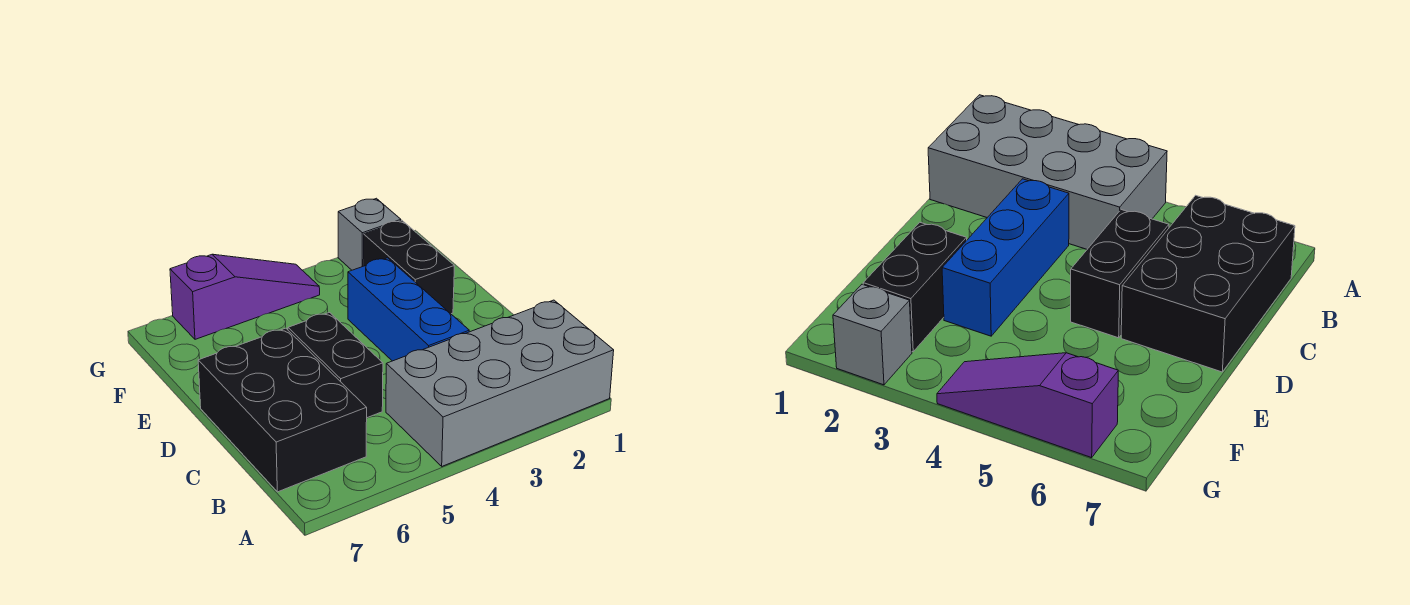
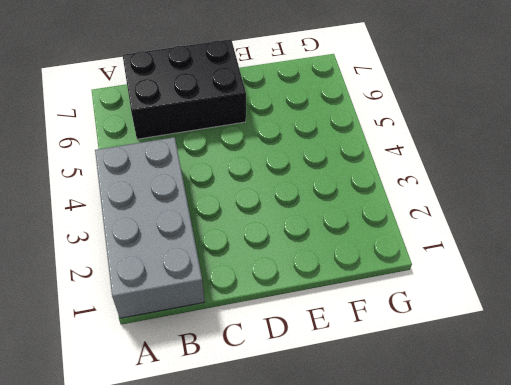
none -> blue brick C3:E3 level 1
none -> black brick C5:D5 level 1

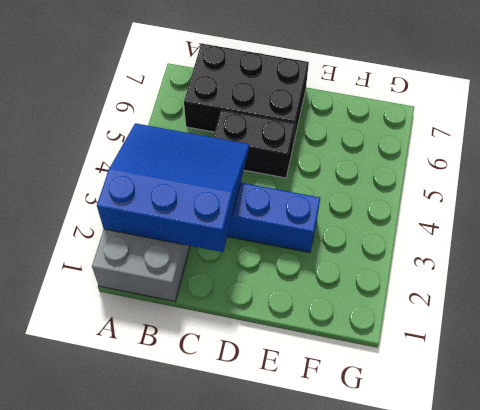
blue slope A2:C4 level 2 top 2 -> none
none -> black brick E2:F2 level 1
none -> grey brick G2 level 1

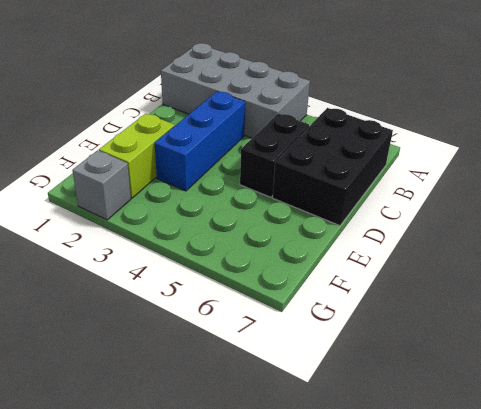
lime brick E2:F2 level 1 -> black brick E2:F2 level 1
none -> purple slope G4:G6 level 1 top 6

